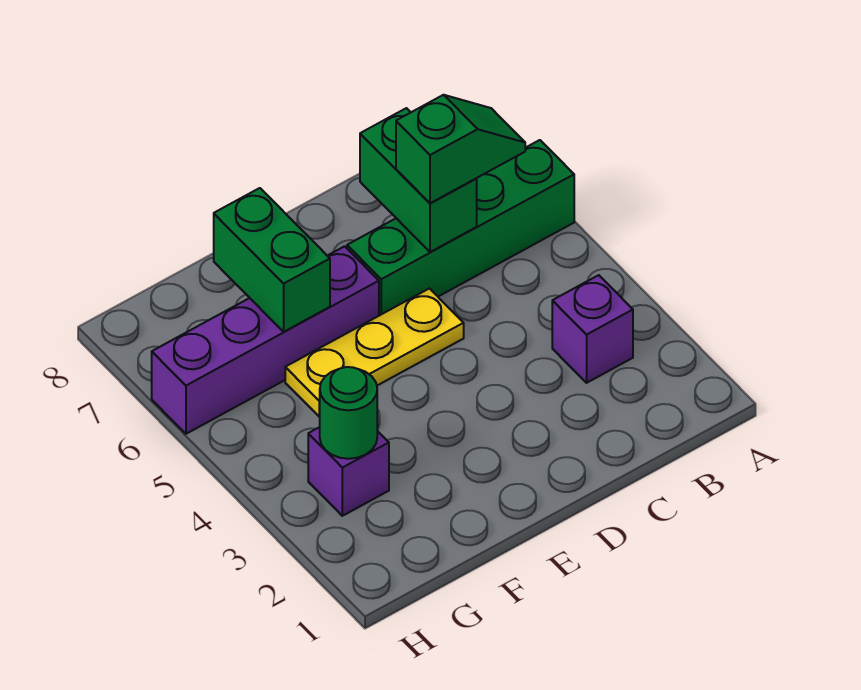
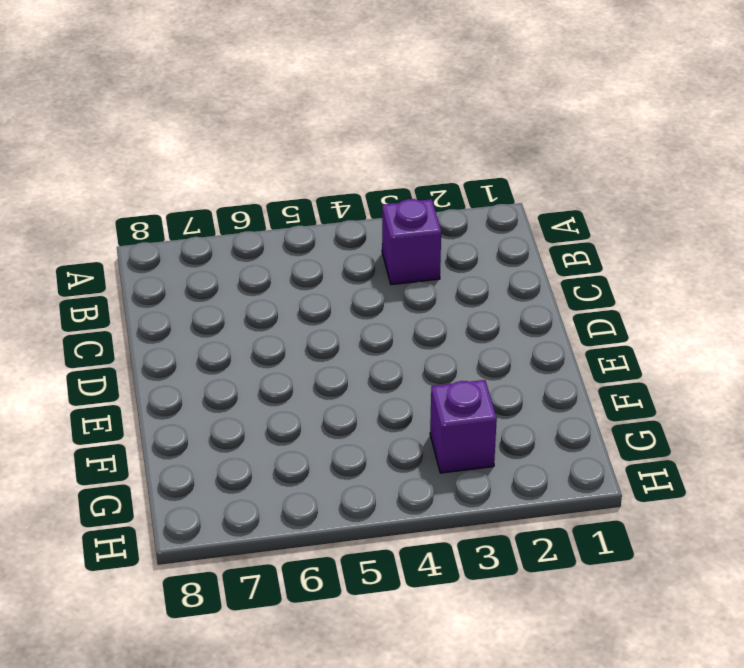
none -> green brick A6:D6 level 1
none -> yellow plate D5:F5 level 1

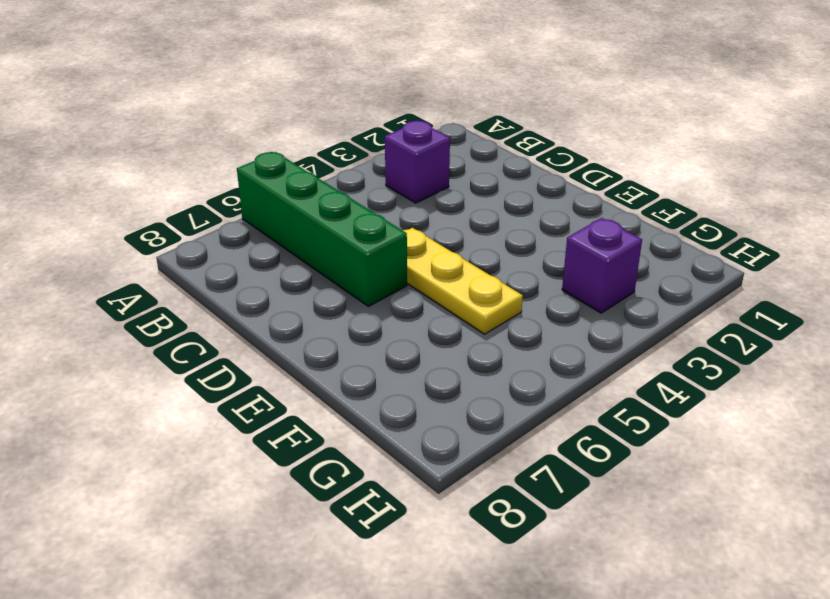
none -> purple brick E6:H6 level 1
none -> green brick C6:C7 level 2

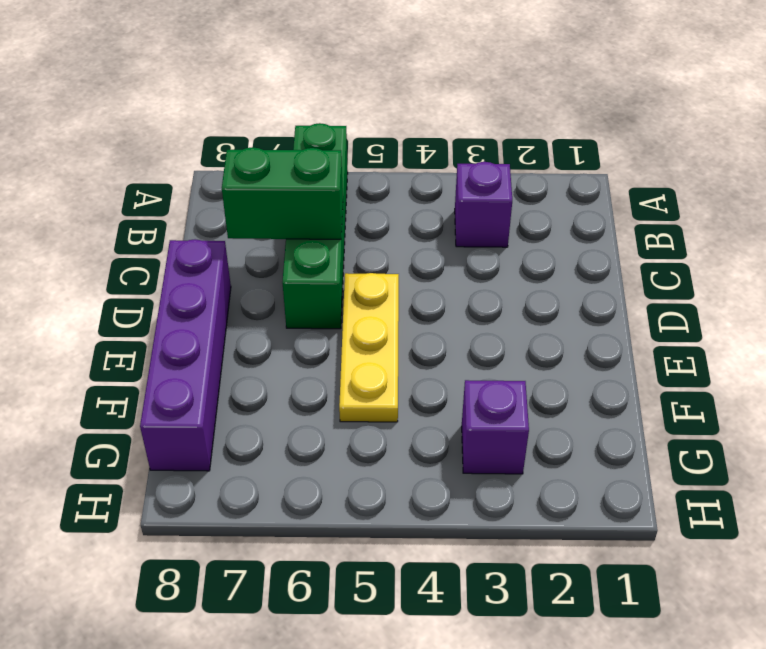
purple brick D8:G8 level 1 -> purple brick E6:H6 level 1
none -> green brick F6:F7 level 2
none -> green round brick G3 level 2

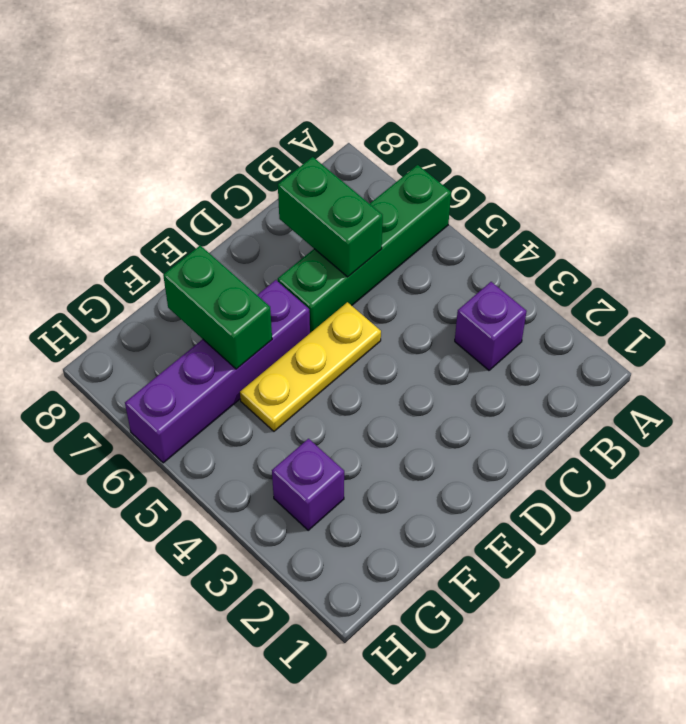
none -> green round brick G3 level 2
none -> green slope B6:C6 level 3 top C

